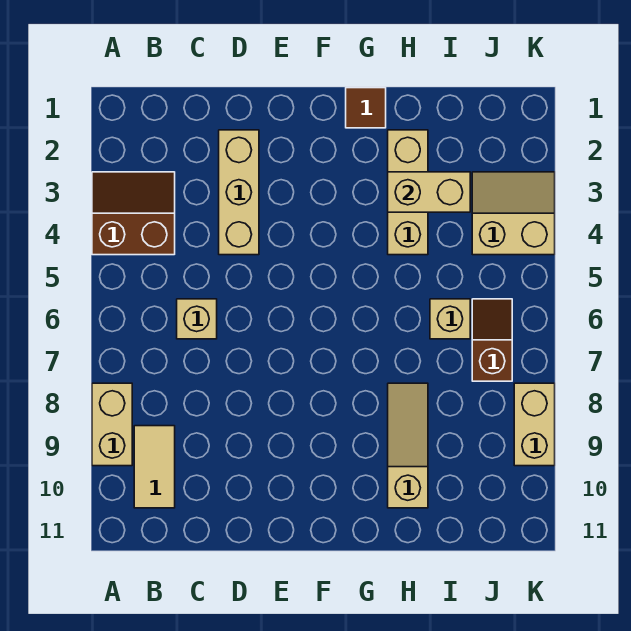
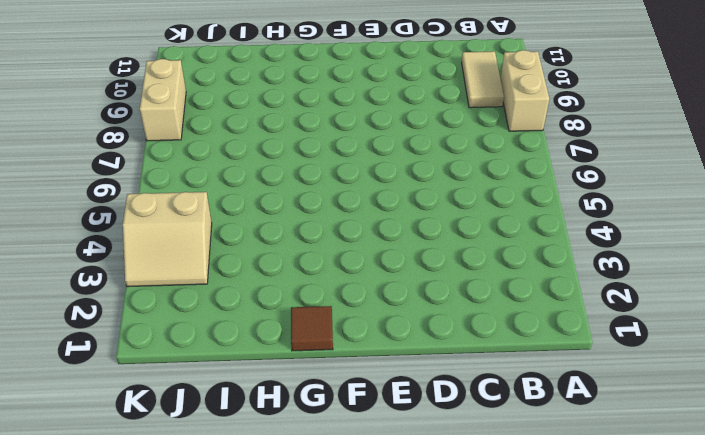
none -> brown slope A3:B4 level 1 top 4
none -> tan brick C6 level 1
none -> tan brick D2:D4 level 1

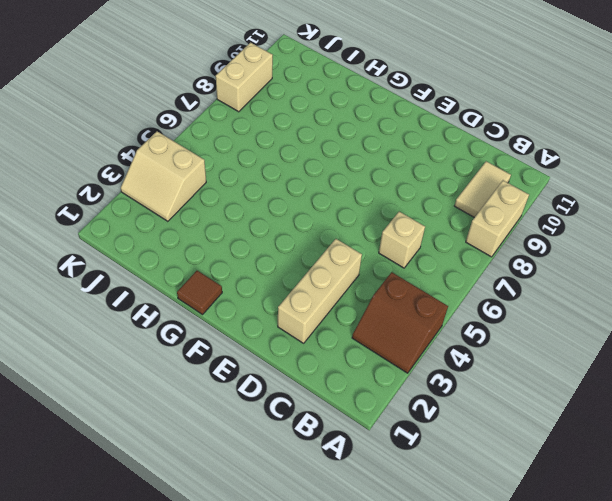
none -> tan brick H2:H4 level 1
none -> tan slope H8:H10 level 1 top 10
none -> tan brick I6 level 1

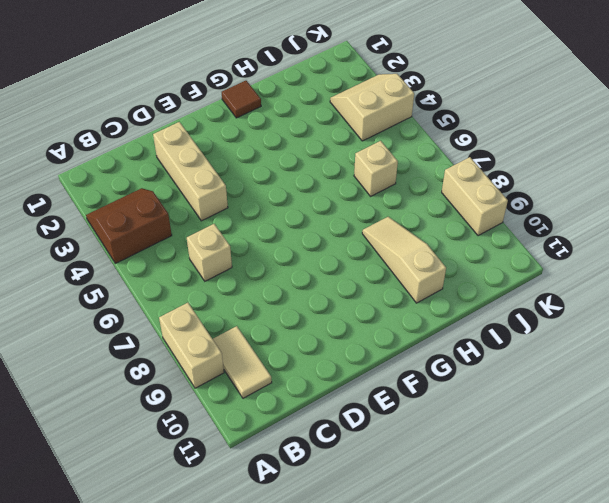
none -> tan brick H2:H4 level 1
none -> brown slope J6:J7 level 1 top 7
none -> tan brick H3:I3 level 2

